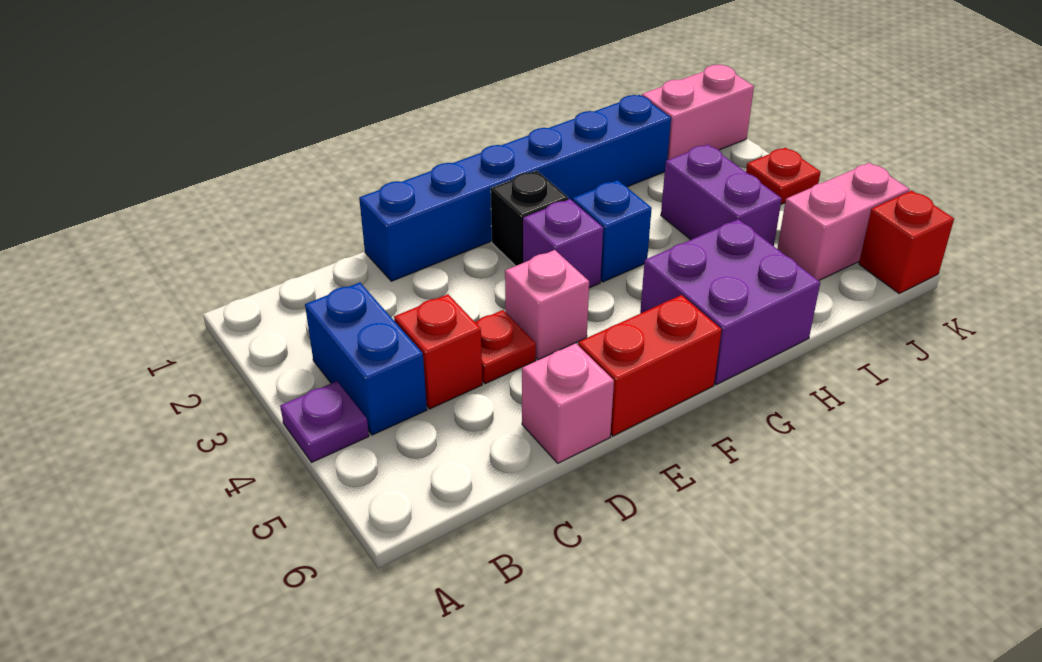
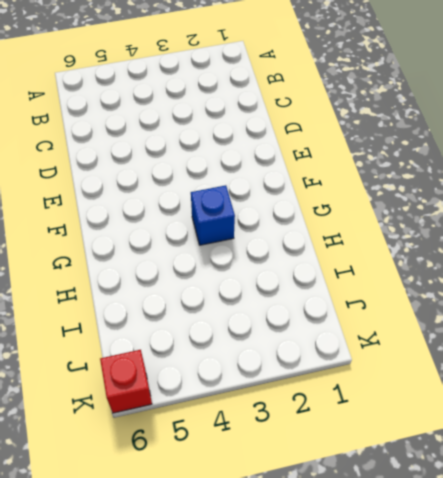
none -> purple plate A4 level 1
none -> blue brick B3:B4 level 1
none -> red brick C4 level 1

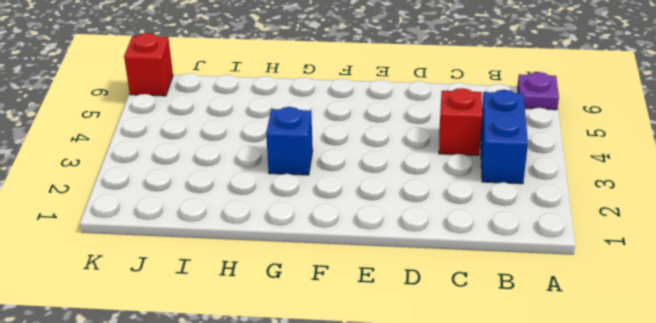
purple plate A6 level 1 -> purple plate A4 level 1
none -> blue brick D1:I1 level 1
none -> red plate D4 level 1
none -> pink brick D6 level 1

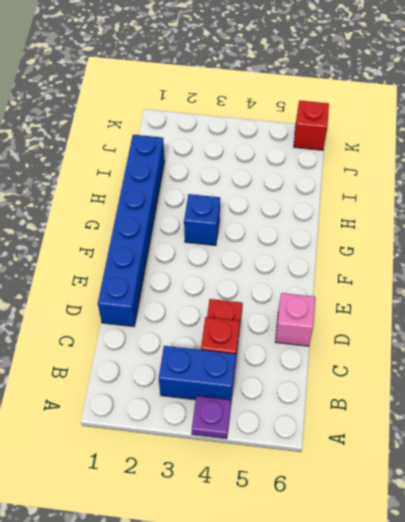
none -> pink brick E4 level 1
none -> red brick E6:F6 level 1
none -> black brick F2 level 1

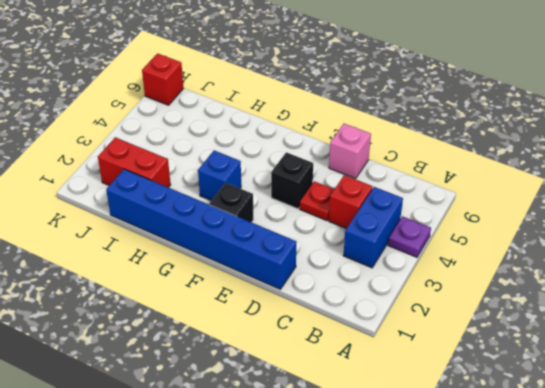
black brick E4 level 1 -> pink brick E4 level 1
red brick I2:J2 level 1 -> red brick E6:F6 level 1
none -> purple brick F3 level 1
none -> purple brick G5:H6 level 1
none -> purple brick I3:I4 level 1

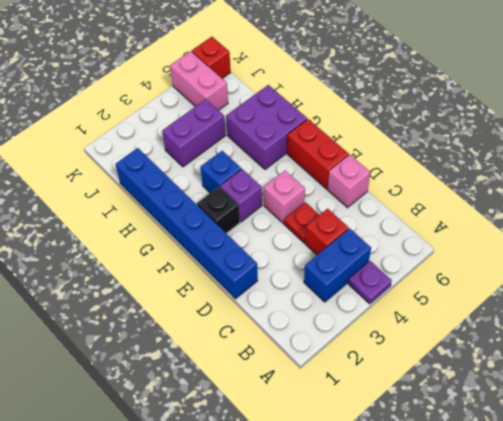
none -> pink brick J1:K1 level 1
none -> red plate K3 level 1

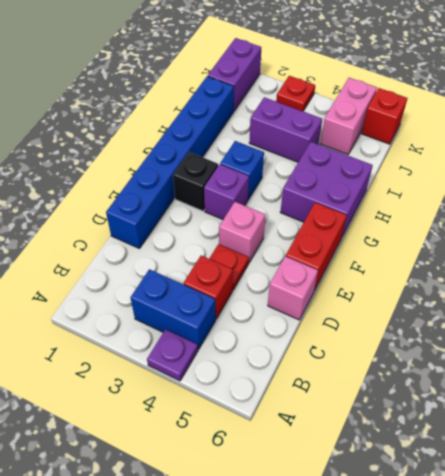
purple brick J1:K1 level 1 -> pink brick J1:K1 level 1

